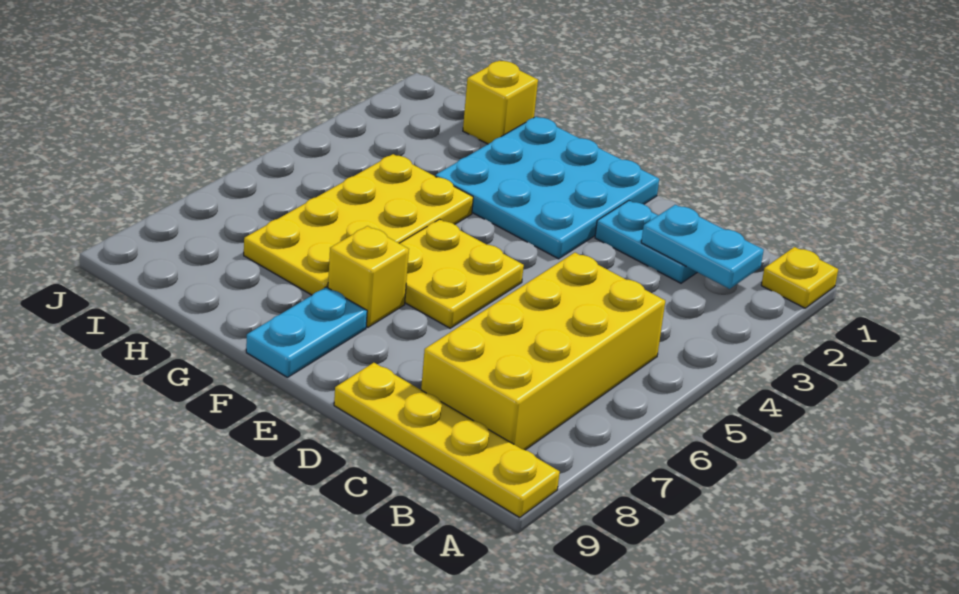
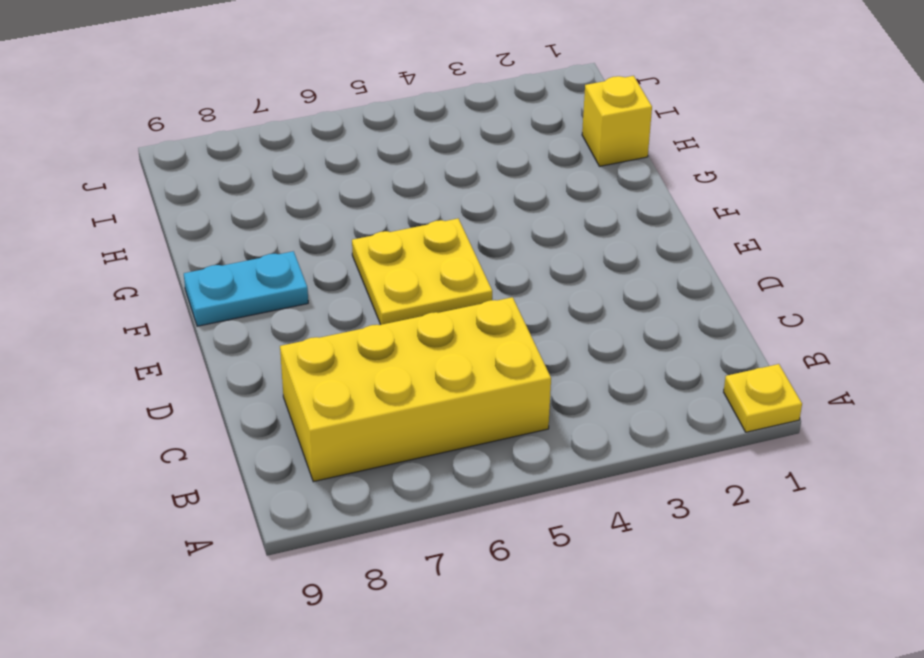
none -> yellow plate A9:D9 level 1
none -> cyan plate C2:D2 level 1

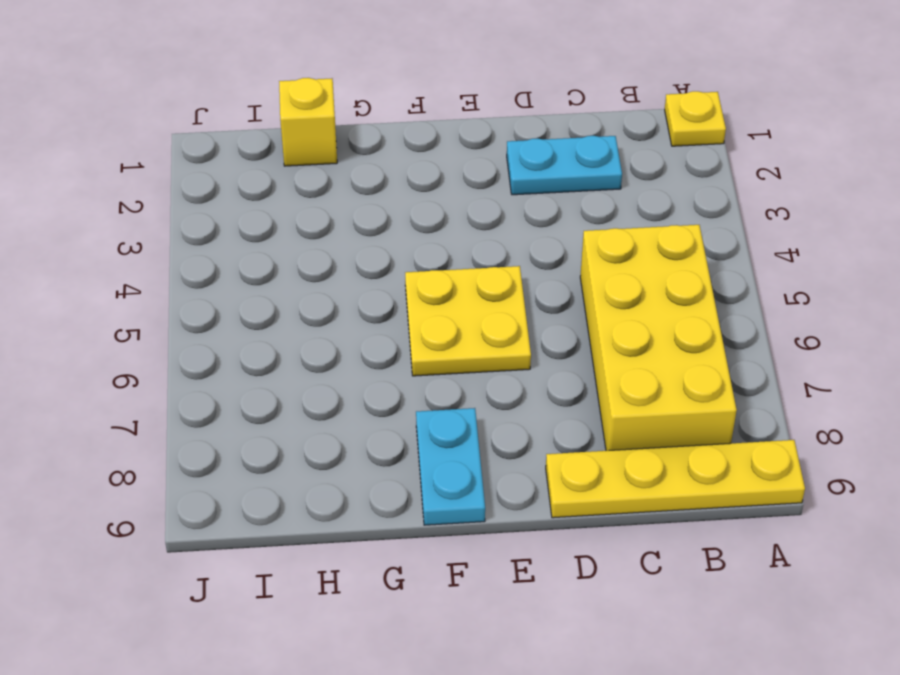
none -> cyan plate E1:G3 level 1
none -> yellow brick F7 level 1

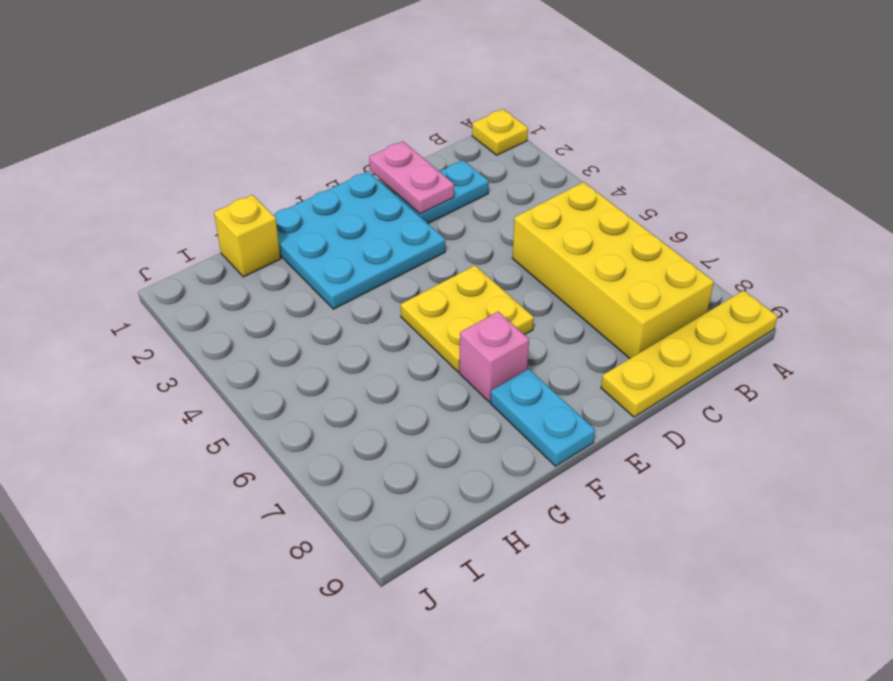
pink plate D1:D2 level 2 -> none
pink brick F7 level 1 -> yellow brick F7 level 1
none -> yellow plate G4:H7 level 1
none -> cyan plate B2:C2 level 2

